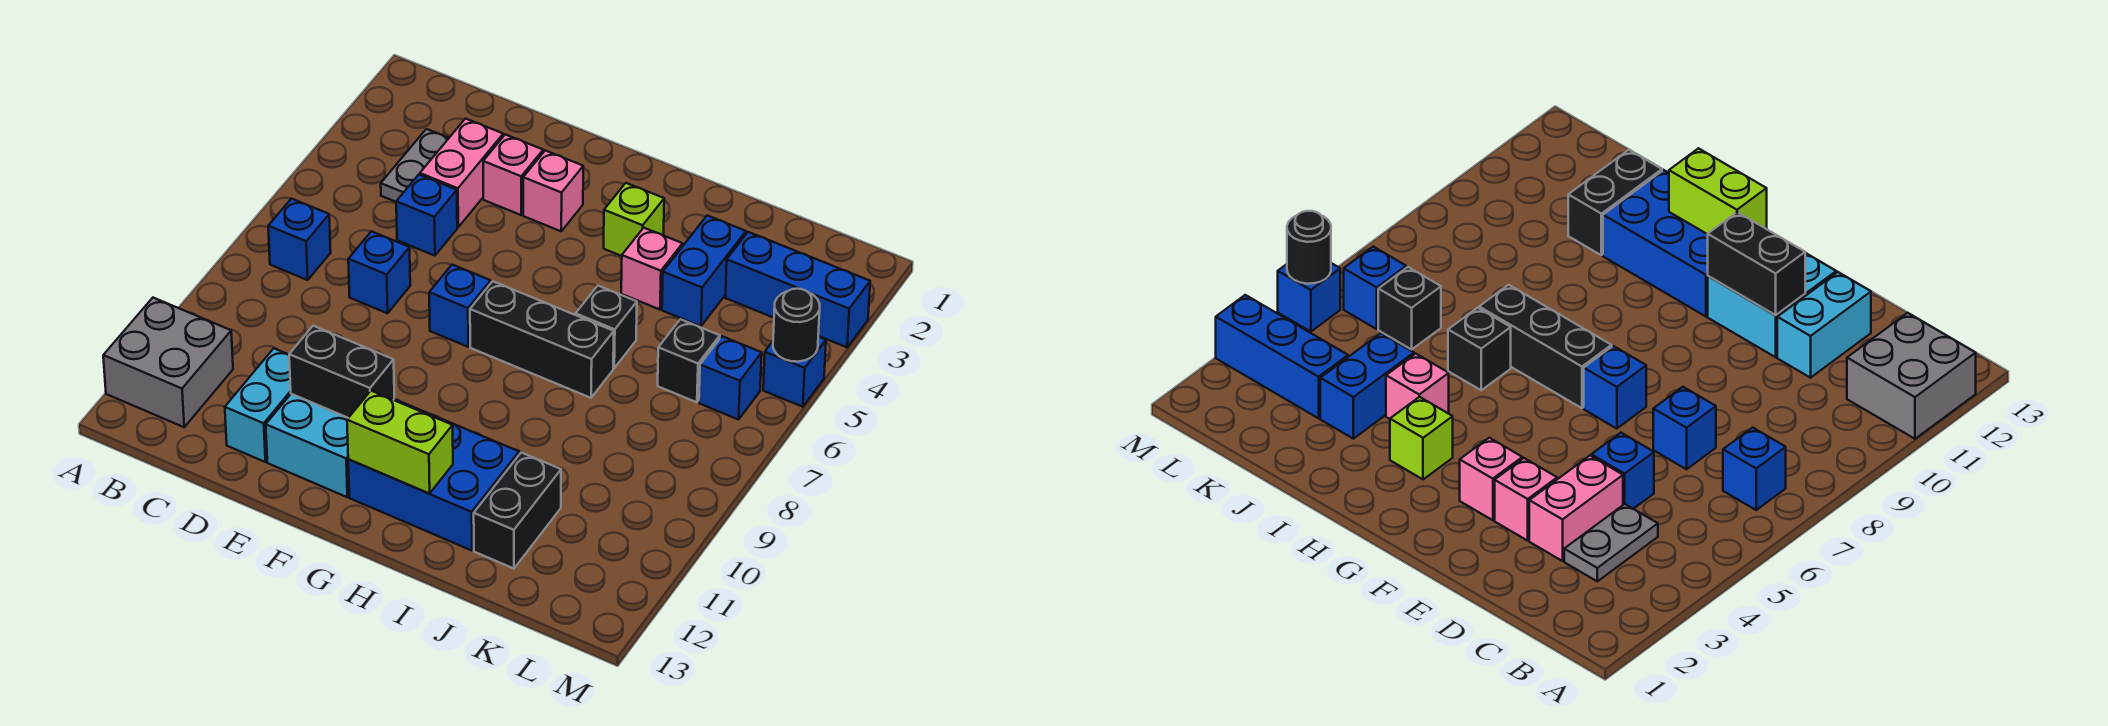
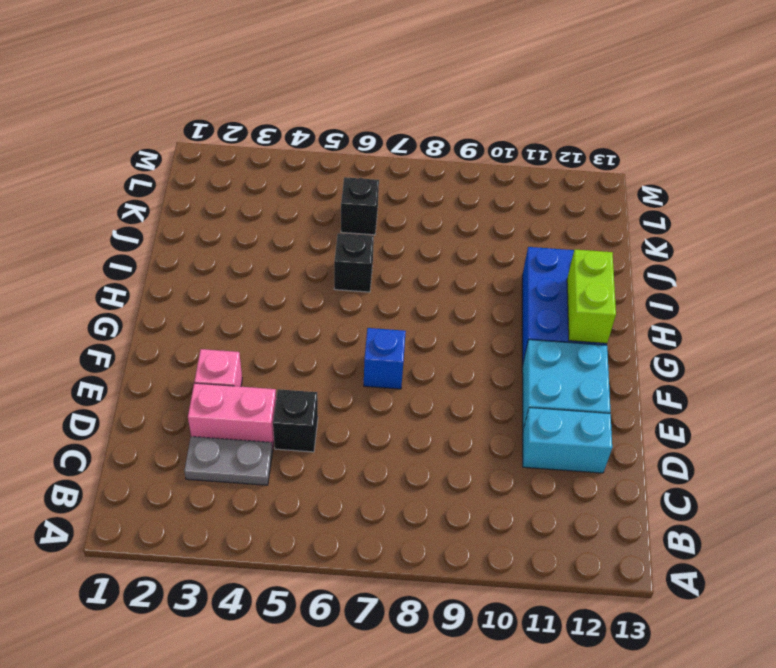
black brick D5 level 1 -> blue brick D5 level 1
none -> grey brick A11:B12 level 1
none -> blue brick B7 level 1
none -> blue brick D7 level 1

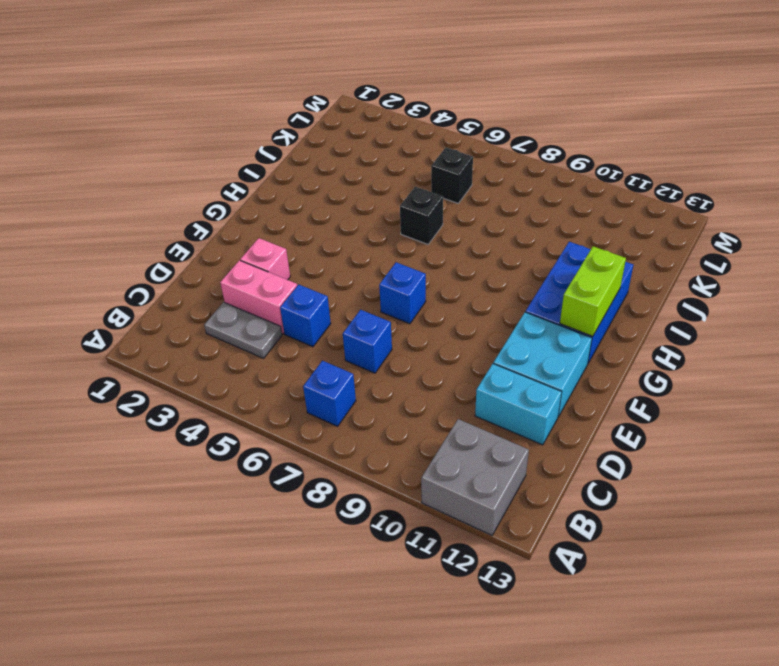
none -> pink brick F3 level 1
none -> black brick G7:I7 level 1
none -> lime brick H3 level 1

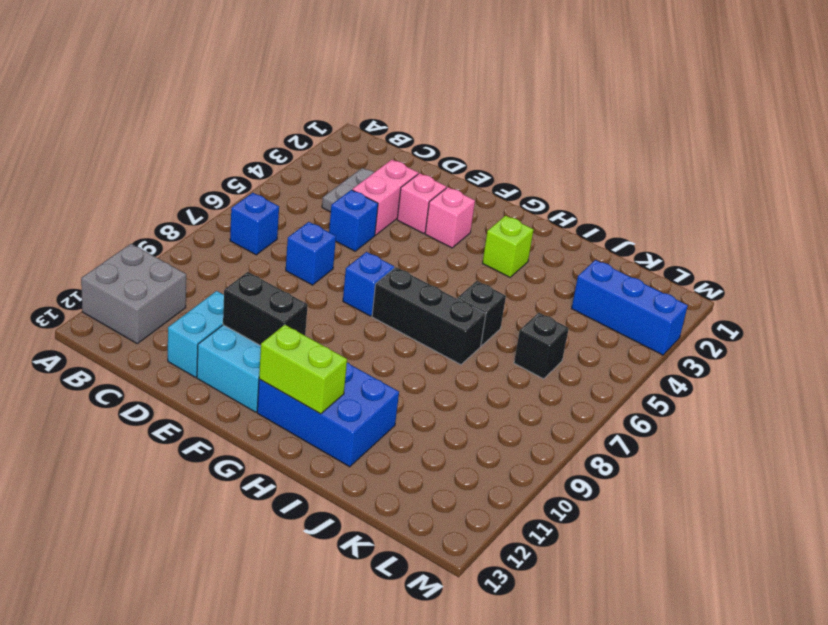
none -> pink brick I4 level 1
none -> blue brick J3:J4 level 1
none -> black brick J11:J12 level 1

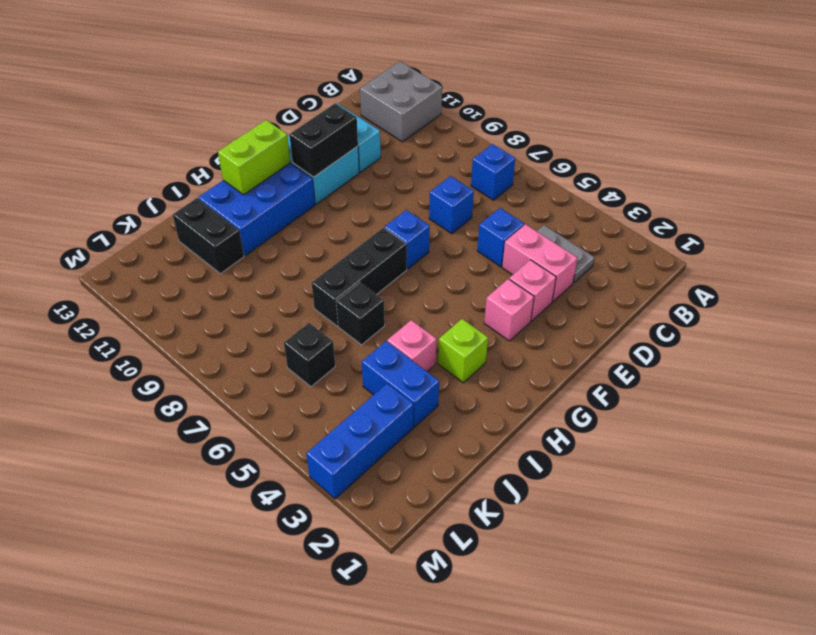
none -> blue brick L6 level 1
none -> blue brick M5 level 1
none -> black round brick M5 level 2

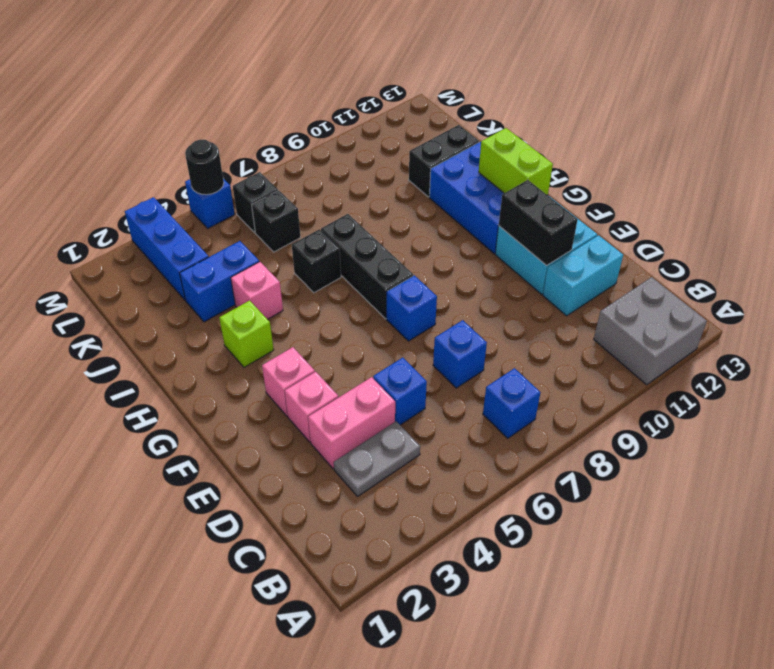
black brick L6 level 1 -> blue brick L6 level 1

